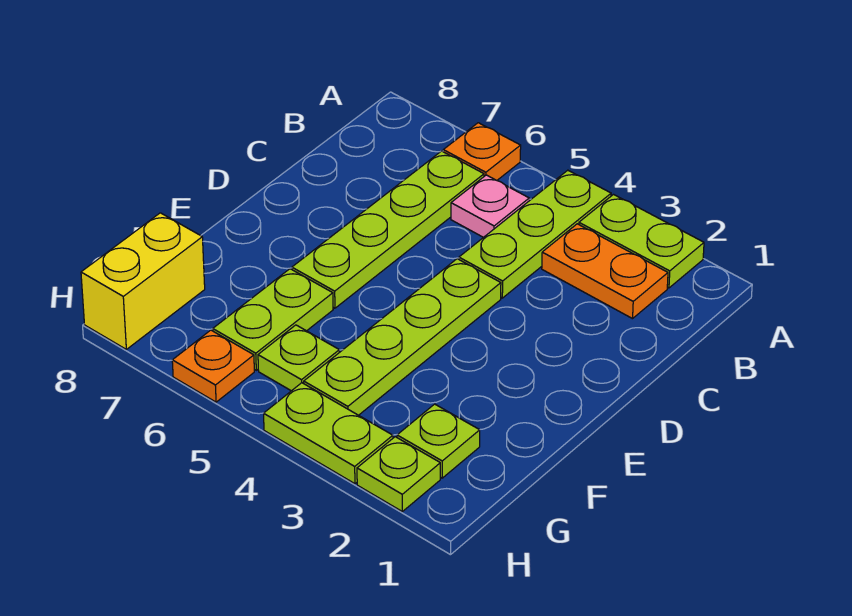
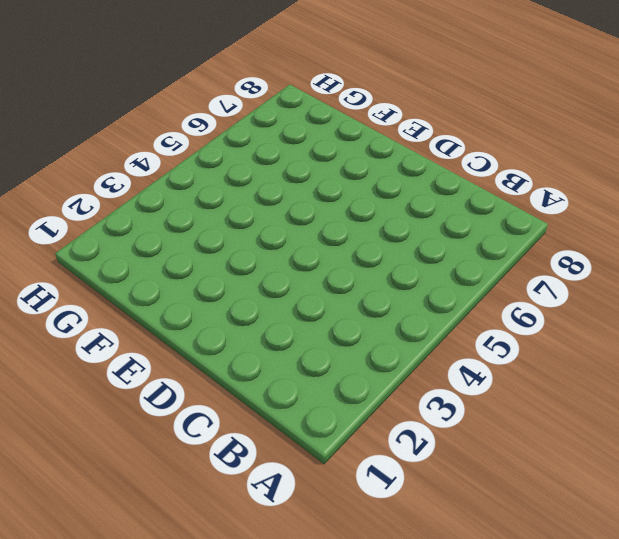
none -> lime plate A2:A3 level 1
none -> lime plate A4:C4 level 1
none -> orange plate A6 level 1

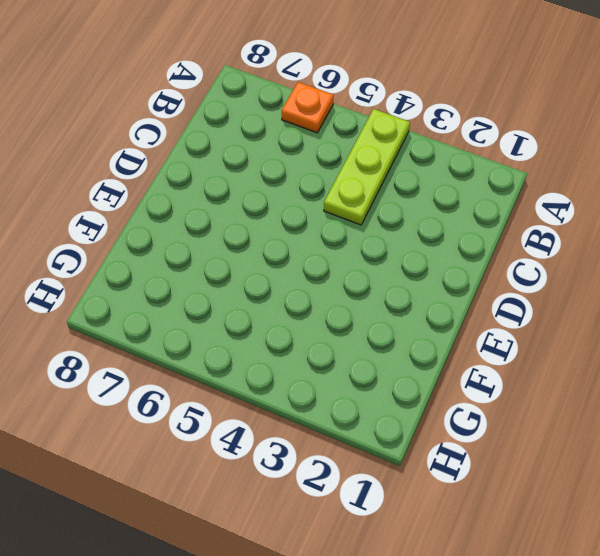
none -> lime plate A2:A3 level 1
none -> orange plate B2:B3 level 1
none -> pink plate B5 level 1

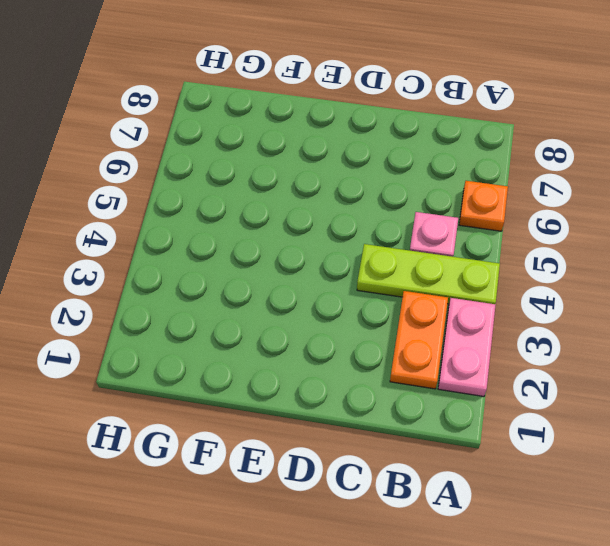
pink plate A2:A3 level 1 -> lime plate A2:A3 level 1
none -> lime plate B6:E6 level 1
none -> lime plate D4:G4 level 1
none -> lime plate F6:G6 level 1

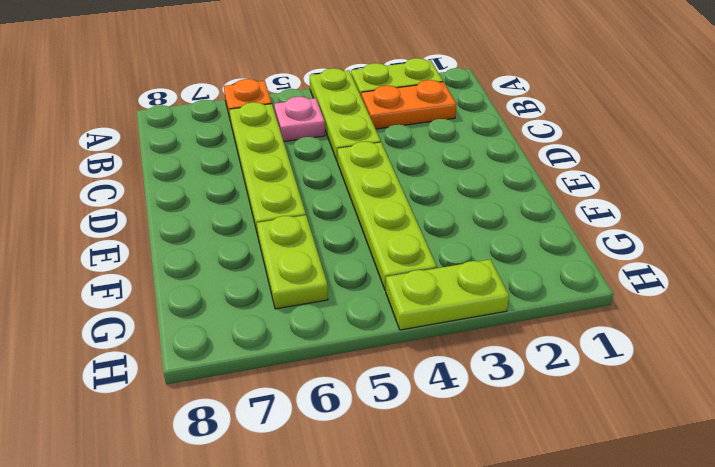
none -> lime plate G2 level 1
none -> lime plate G5 level 1
none -> yellow brick G8:H8 level 1

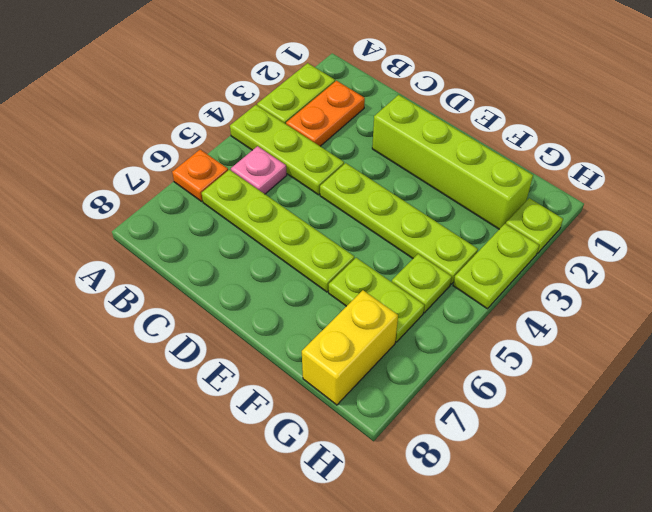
lime brick D2:G2 level 1 -> lime plate G2 level 1
yellow brick G7:G8 level 1 -> yellow brick G8:H8 level 1
none -> orange plate H6 level 1

